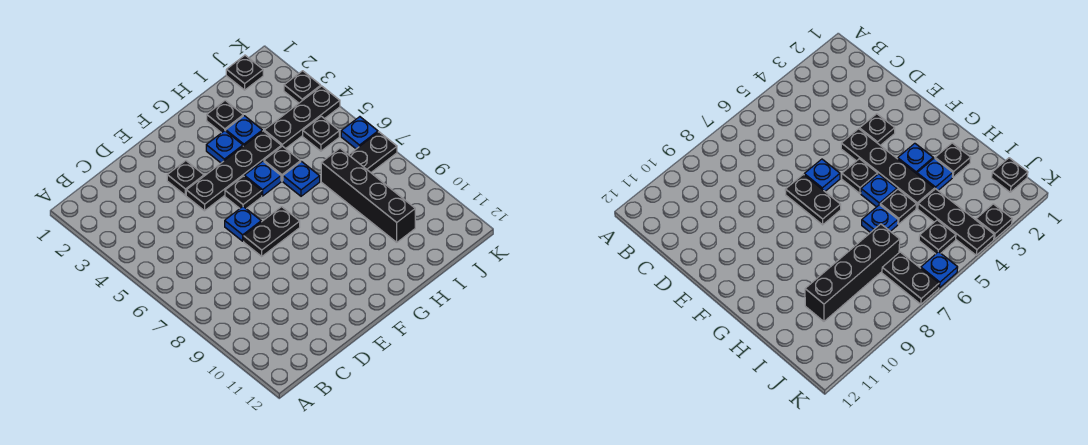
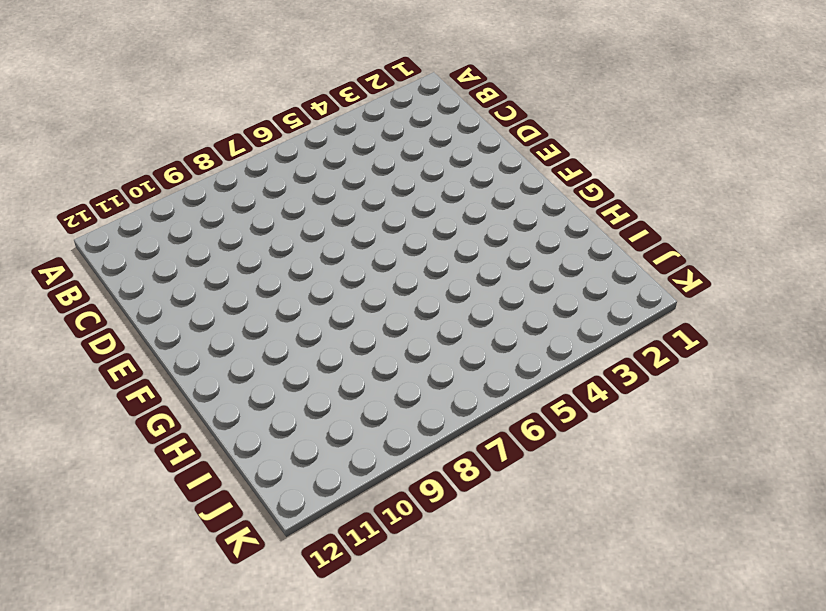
none -> black plate E3 level 1
none -> black plate E4:H4 level 1
none -> blue plate E6 level 1

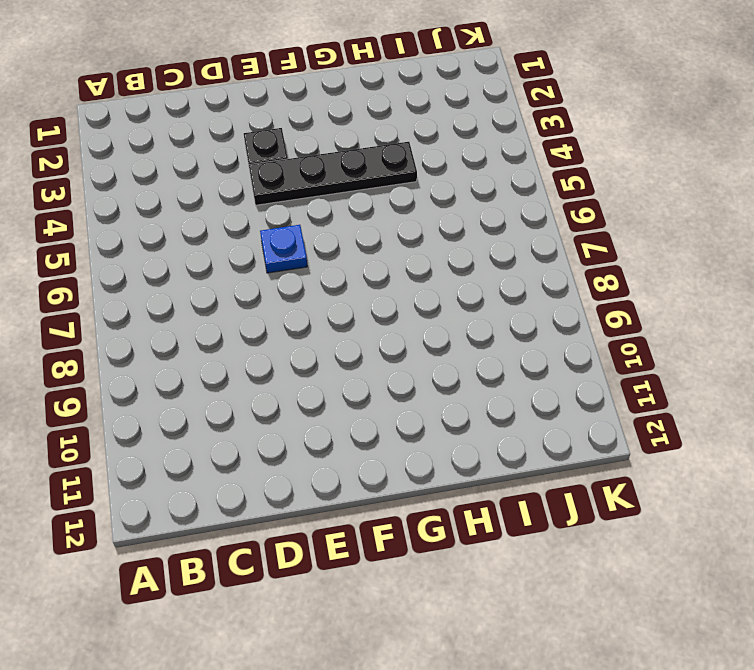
none -> black plate E7:F7 level 1
none -> black plate F5 level 1
none -> blue plate G3 level 1

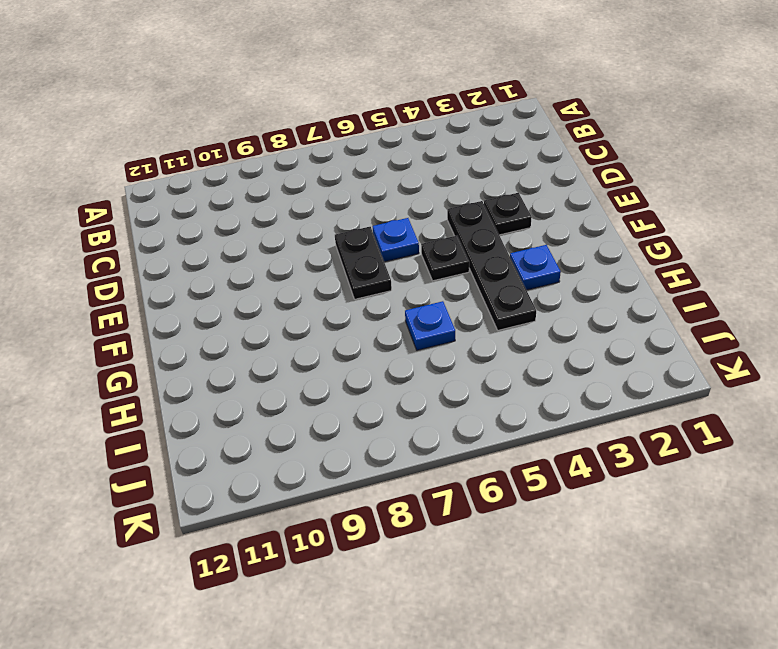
none -> blue plate G5 level 1
none -> black plate H2 level 1
none -> blue plate H3 level 1

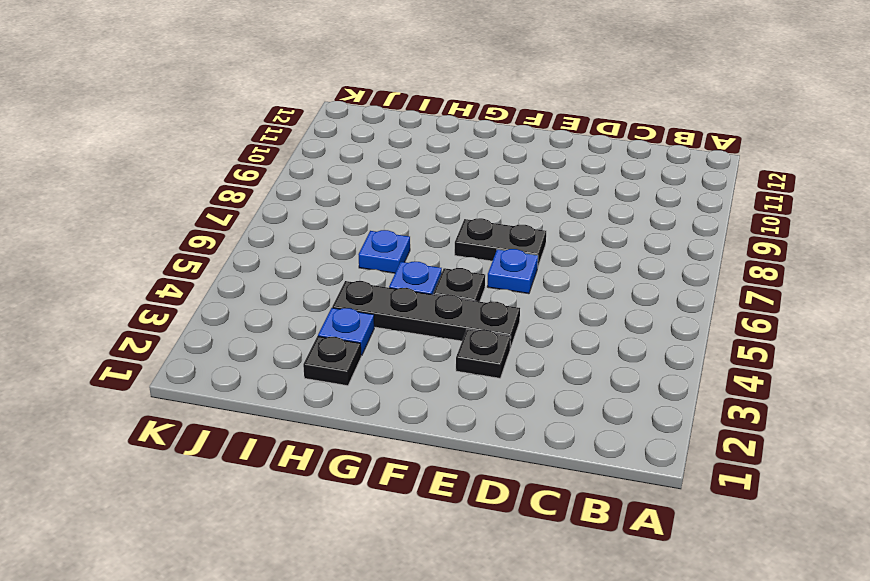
none -> blue plate G3 level 1
none -> black plate H5 level 1
none -> black plate I4:K4 level 1

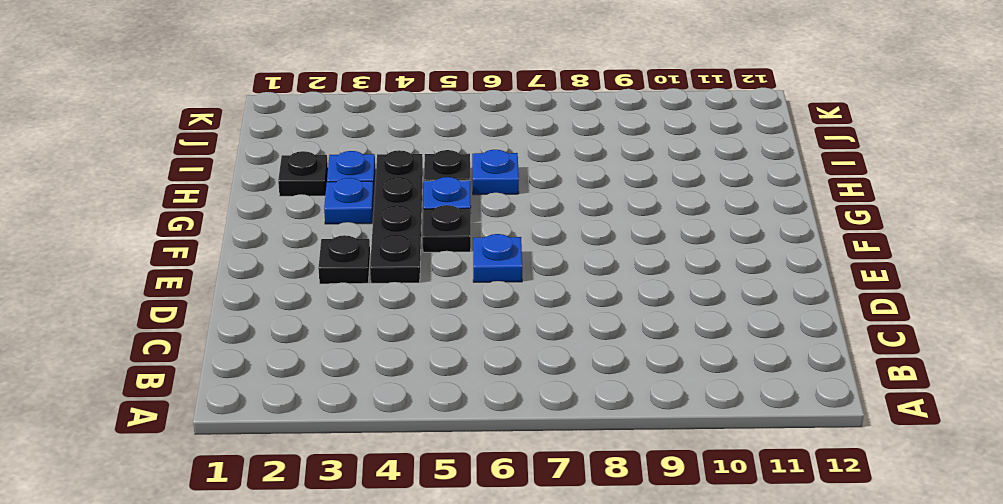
none -> black plate E7:F7 level 1
none -> black plate I4:K4 level 1
none -> black brick I7:I10 level 1

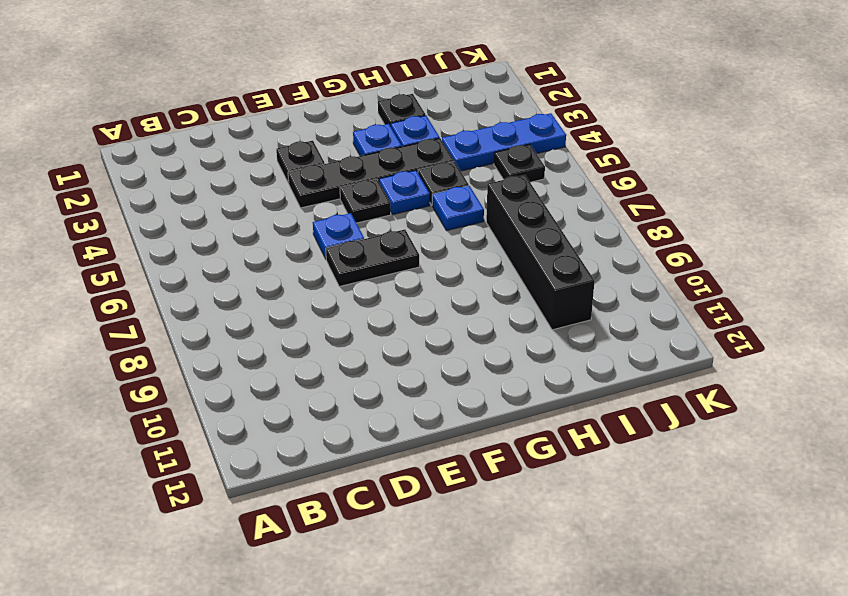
blue plate I4:K4 level 1 -> black plate I4:K4 level 1
none -> black plate J1 level 1
none -> black plate J7:K7 level 1
none -> black plate K3 level 1

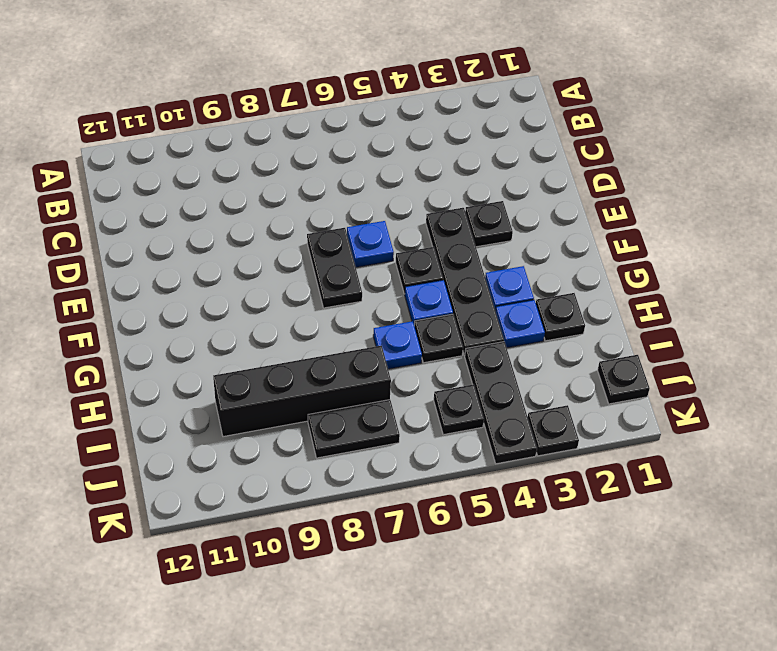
black plate J7:J8 level 1 -> black plate J7:K7 level 1
none -> blue plate K6 level 1

